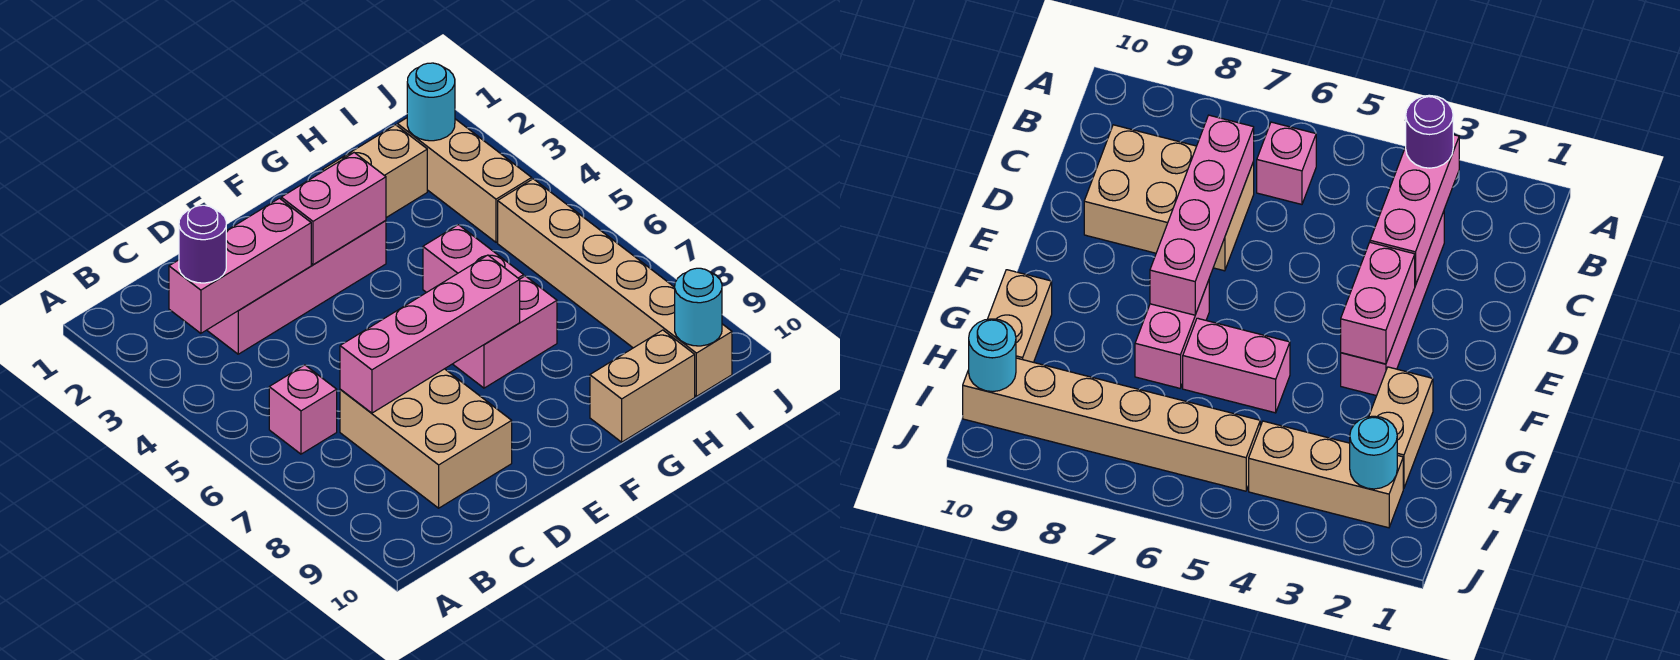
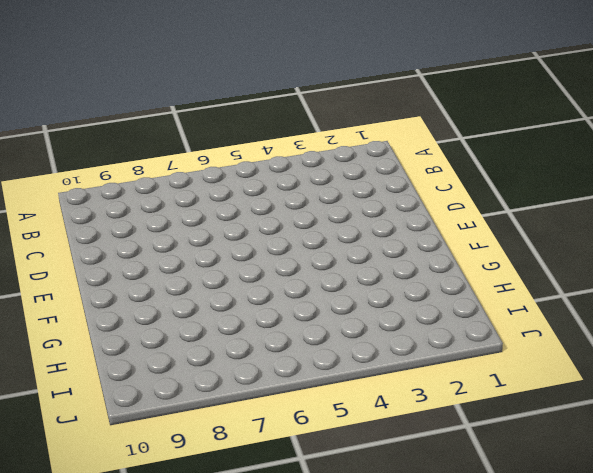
none -> pink brick B6 level 1
none -> pink brick C3:F3 level 1
none -> tan brick C7:D9 level 1

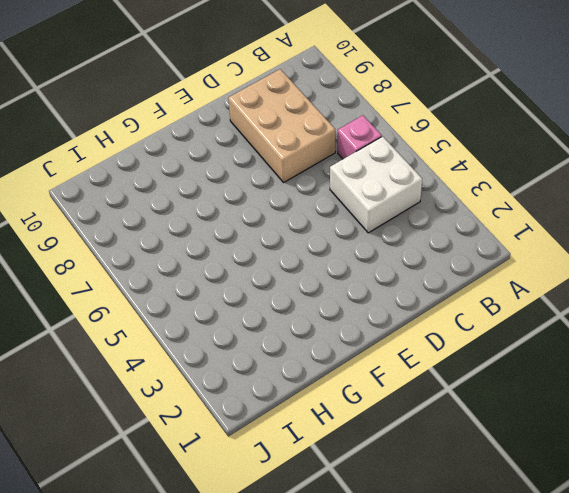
white brick B4:C5 level 1 -> none
none -> pink brick C3:F3 level 1
none -> pink brick F7:G7 level 1
none -> tan brick G2:H2 level 1

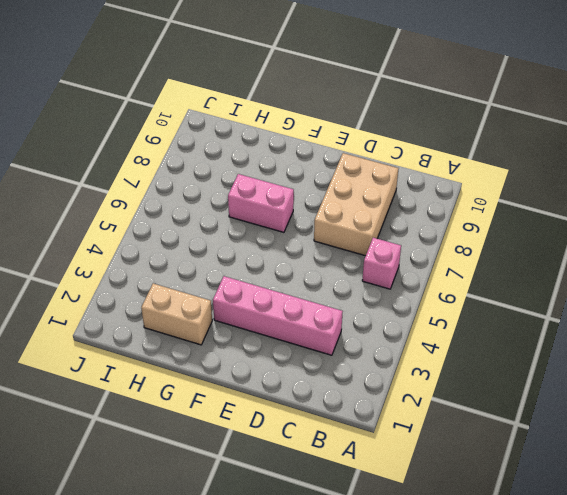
none -> pink brick G5:G6 level 1
none -> tan brick G10:H10 level 1
none -> tan brick I2:I4 level 1

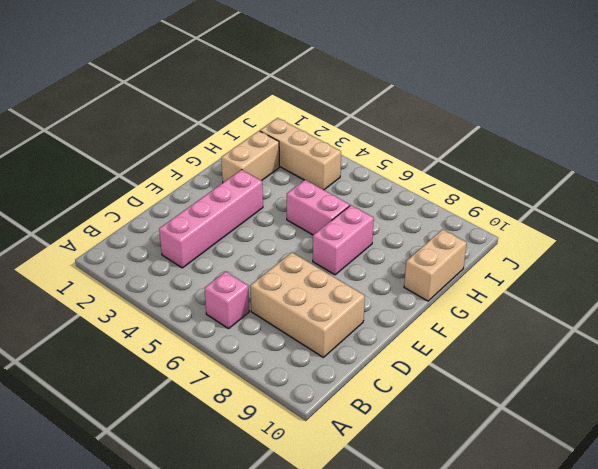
none -> tan brick I5:I10 level 1
none -> pink brick B3:D3 level 2
none -> pink brick C7:F7 level 2

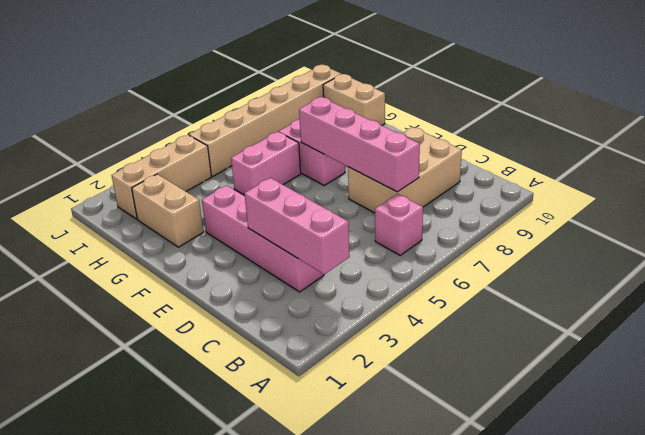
none -> pink brick E3:F3 level 2
none -> cyan round brick I2 level 2
none -> cyan round brick I10 level 2

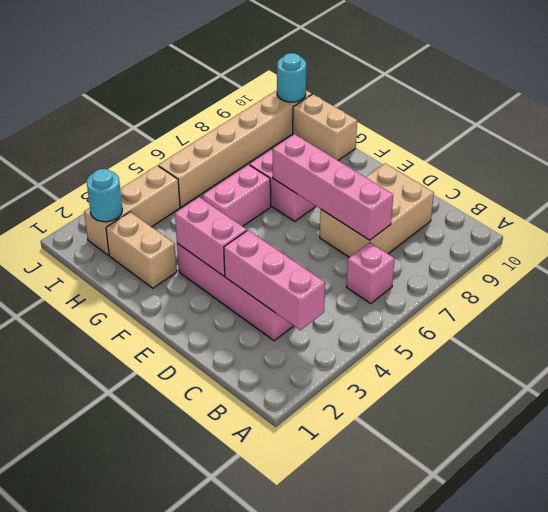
none -> purple round brick B3 level 3

